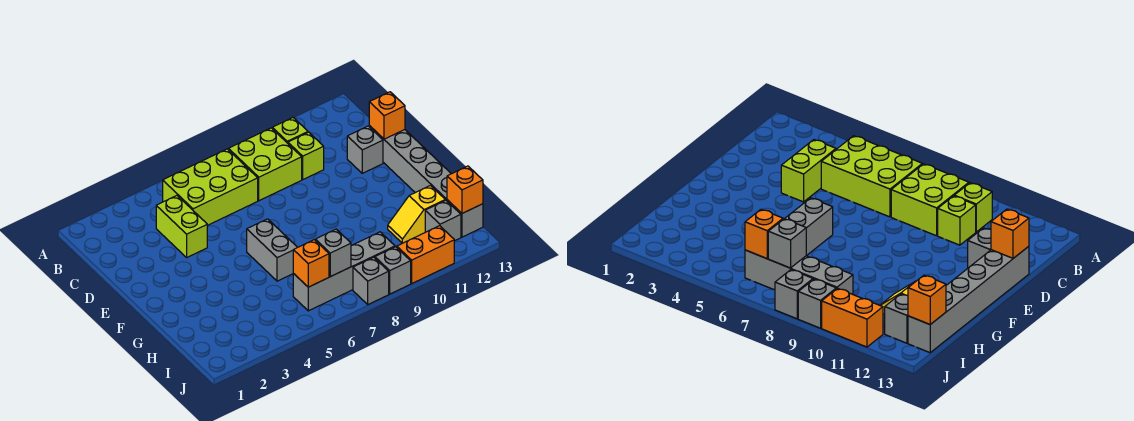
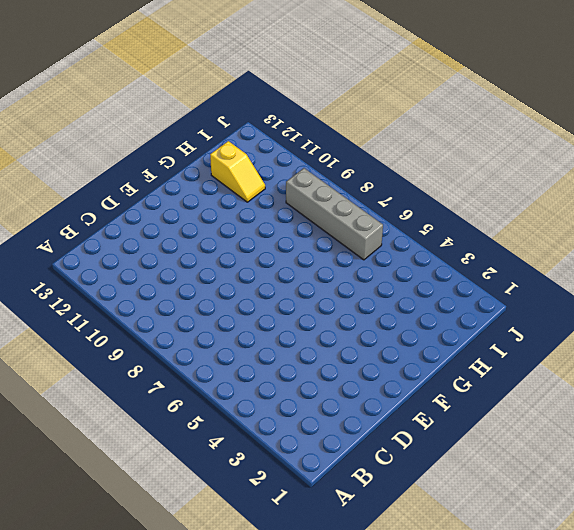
none -> lime brick B5:C7 level 1
none -> lime brick B8:C9 level 1
none -> lime brick B10 level 1

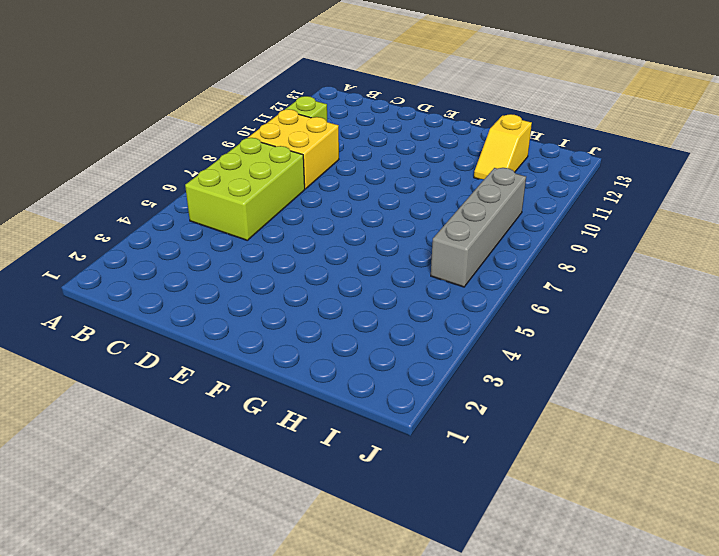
yellow brick B8:C9 level 1 -> lime brick B8:C9 level 1
none -> lime brick C4:D4 level 1
none -> lime brick C10 level 1
none -> grey brick D12 level 1

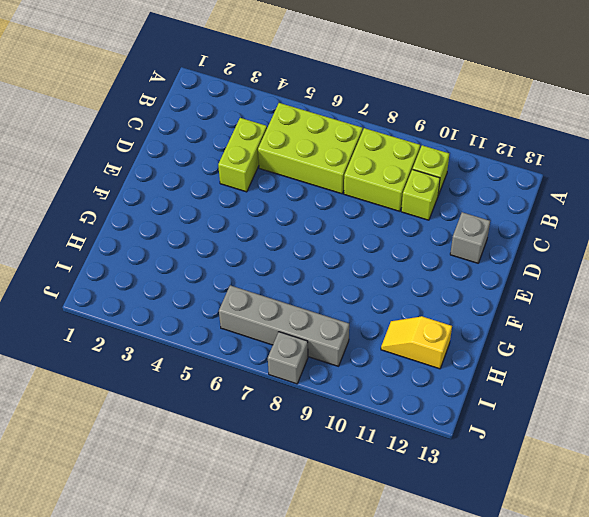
none -> grey brick D13:I13 level 1
none -> grey brick F6:G6 level 1
none -> grey brick I12 level 1

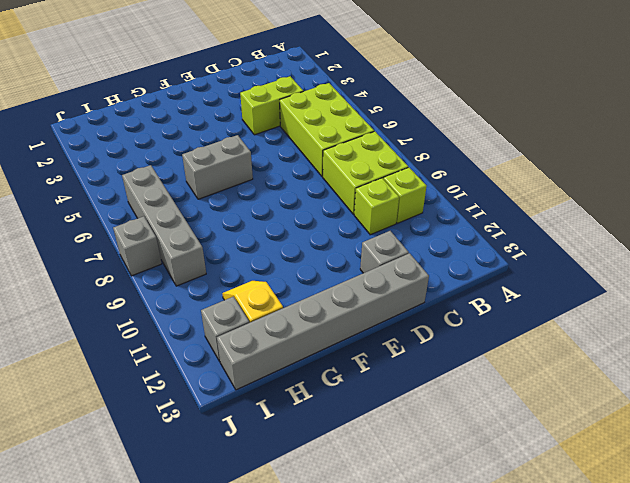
none -> grey brick J9 level 1
none -> orange brick J10:J11 level 1
none -> orange brick D13 level 2

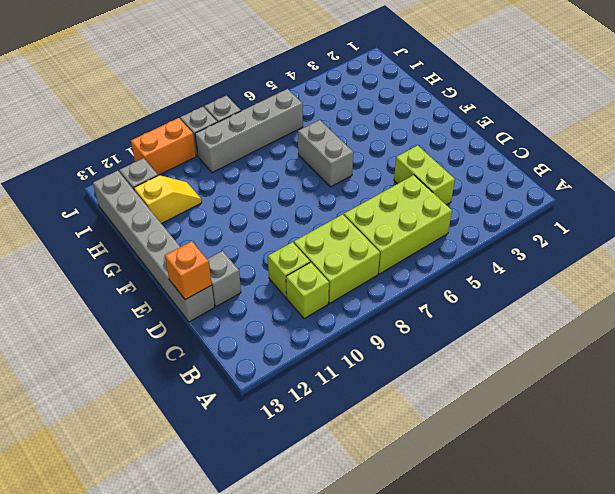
none -> orange brick I6 level 2
none -> grey brick I7 level 2
none -> orange brick I13 level 2

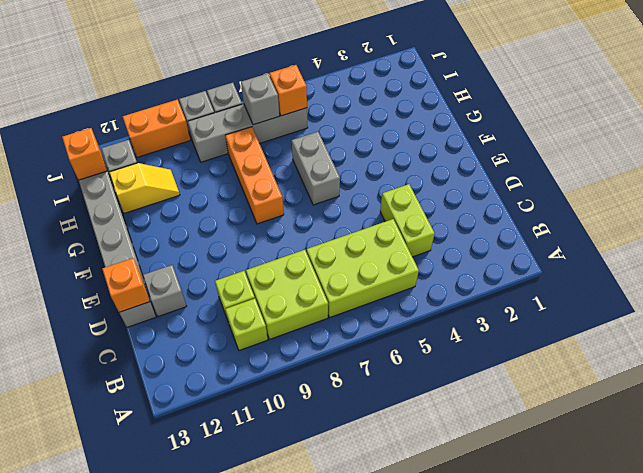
orange brick F8:H8 level 1 -> none

